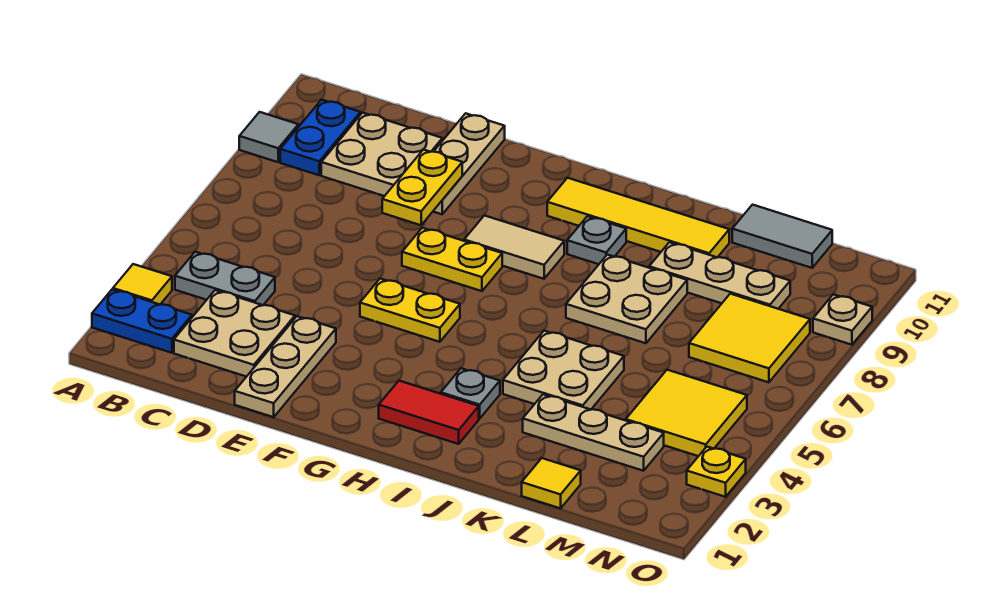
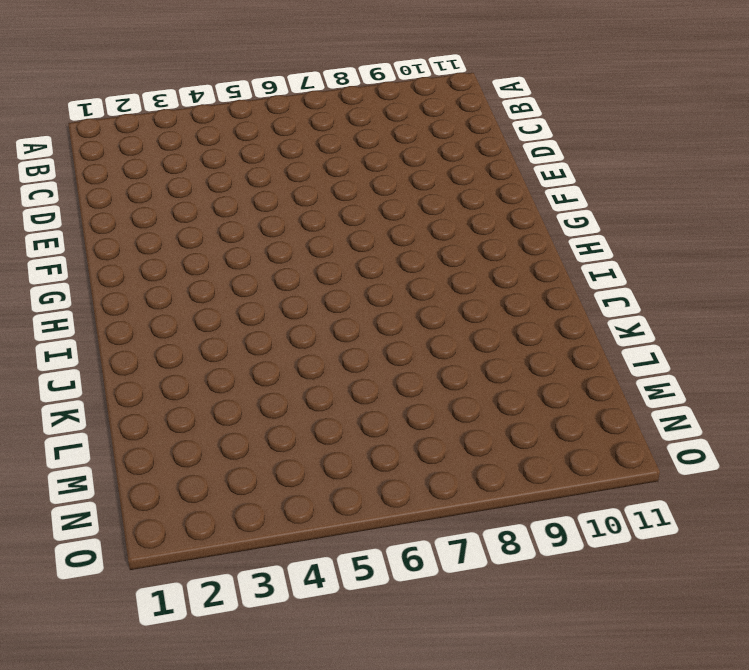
none -> blue plate A2:B2 level 1
none -> yellow tile A3 level 1
none -> grey tile A9 level 1

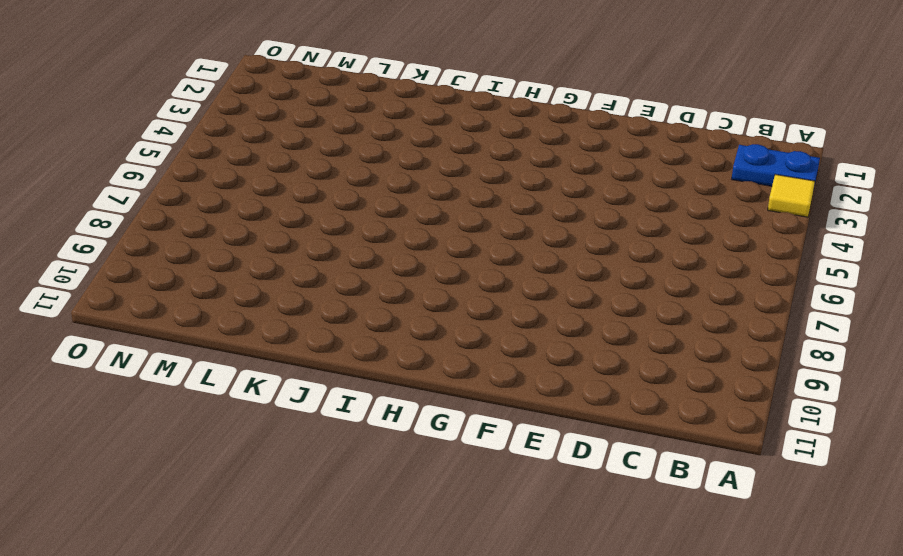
none -> grey tile A9 level 1
none -> grey plate B4:C4 level 1
none -> blue plate B9:B10 level 1

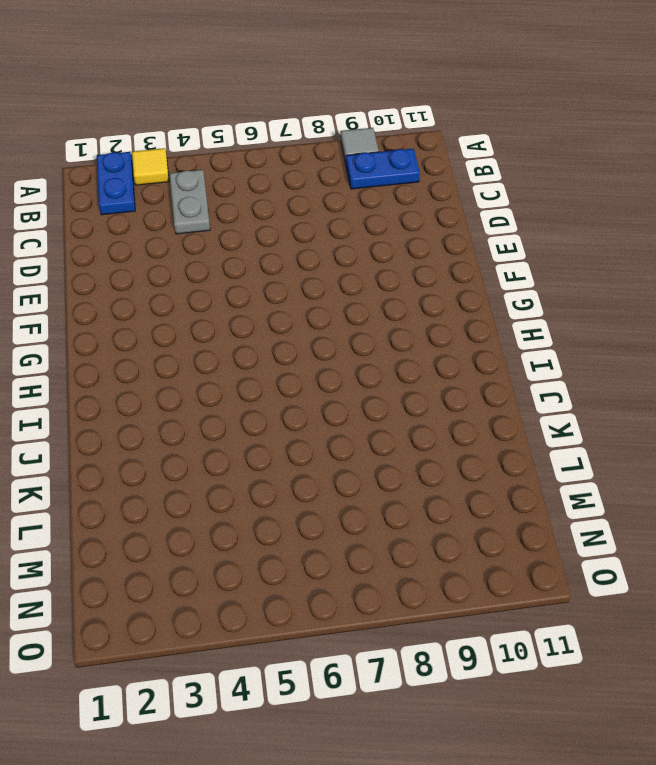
none -> tan plate C2:D3 level 1
none -> tan plate C9:D10 level 1
none -> tan plate E1:E3 level 1

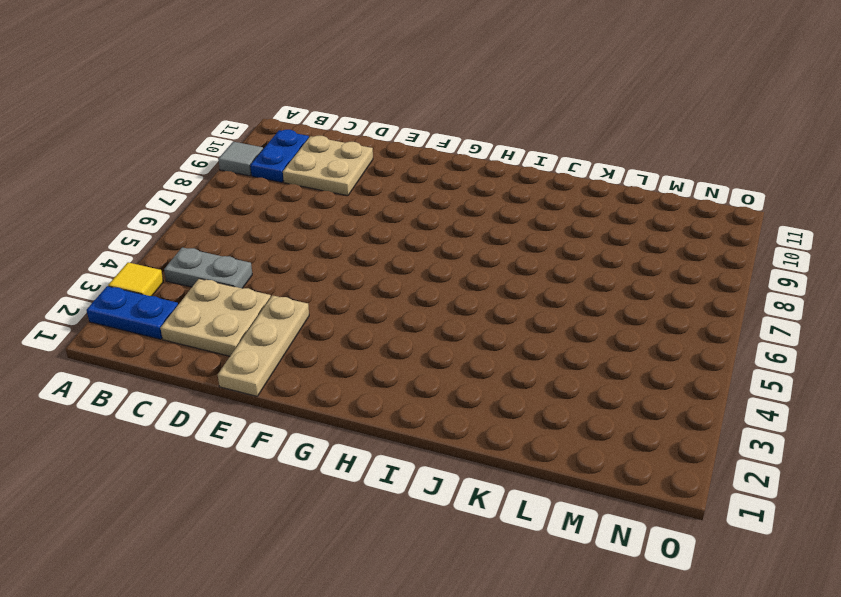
none -> tan plate E9:E11 level 1
none -> yellow plate F5:G5 level 1
none -> yellow plate F7:G7 level 1

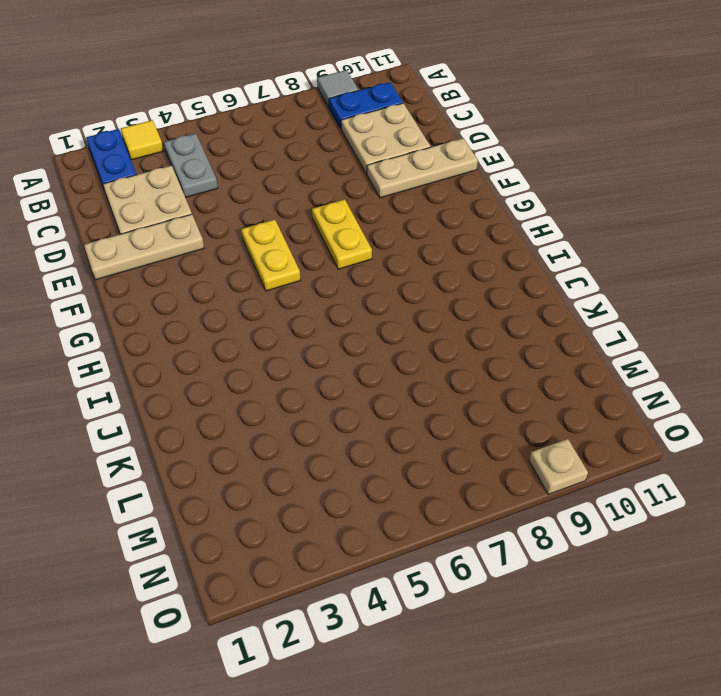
none -> tan tile G8:H8 level 1
none -> red tile H2:I2 level 1
none -> yellow tile H10:K10 level 1

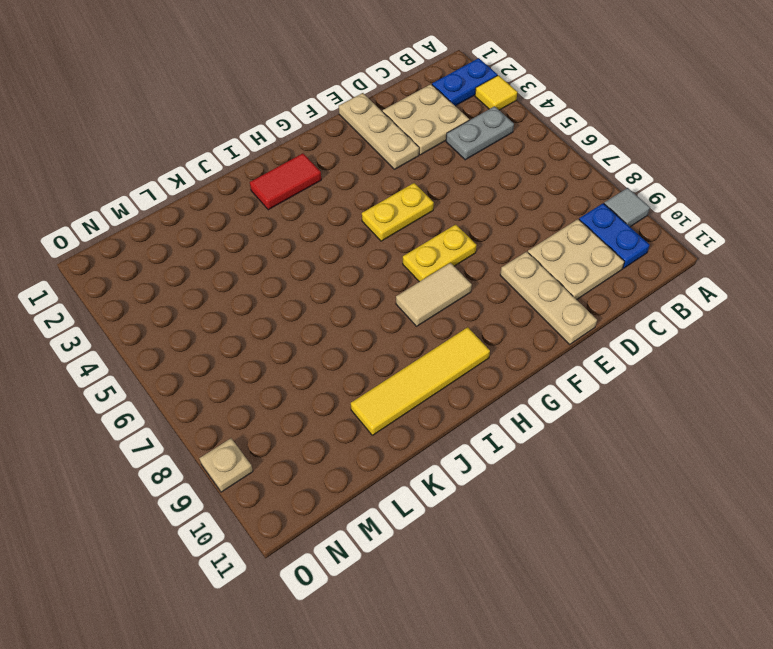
none -> grey plate I3 level 1
none -> grey plate I9 level 1
none -> tan plate J4:K5 level 1

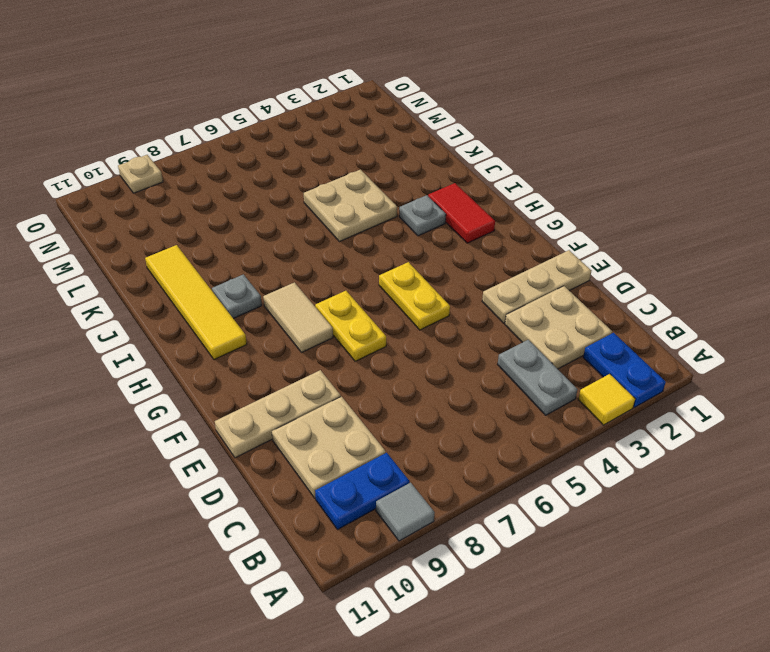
none -> tan plate J7:K8 level 1
none -> tan plate K3:M3 level 1
none -> tan plate K9:M9 level 1

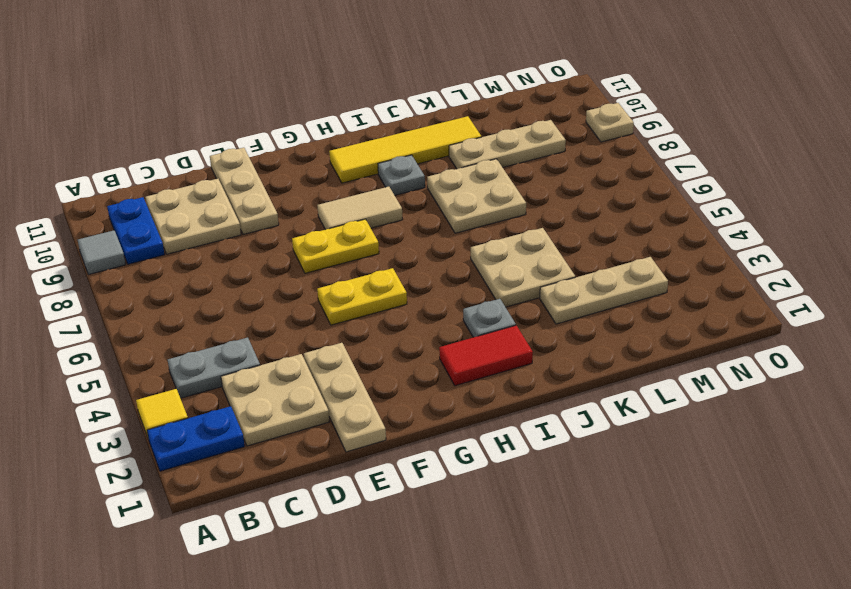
none -> yellow tile L1 level 1
none -> grey tile L11:M11 level 1
none -> yellow tile M4:N5 level 1

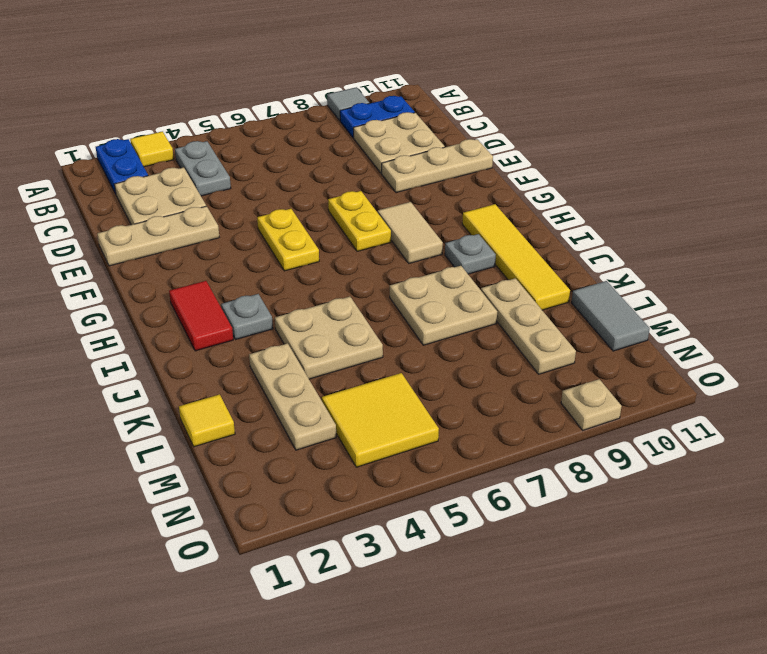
none -> yellow tile M7:N8 level 1
none -> yellow plate O3 level 1
none -> yellow plate E8:E9 level 2

